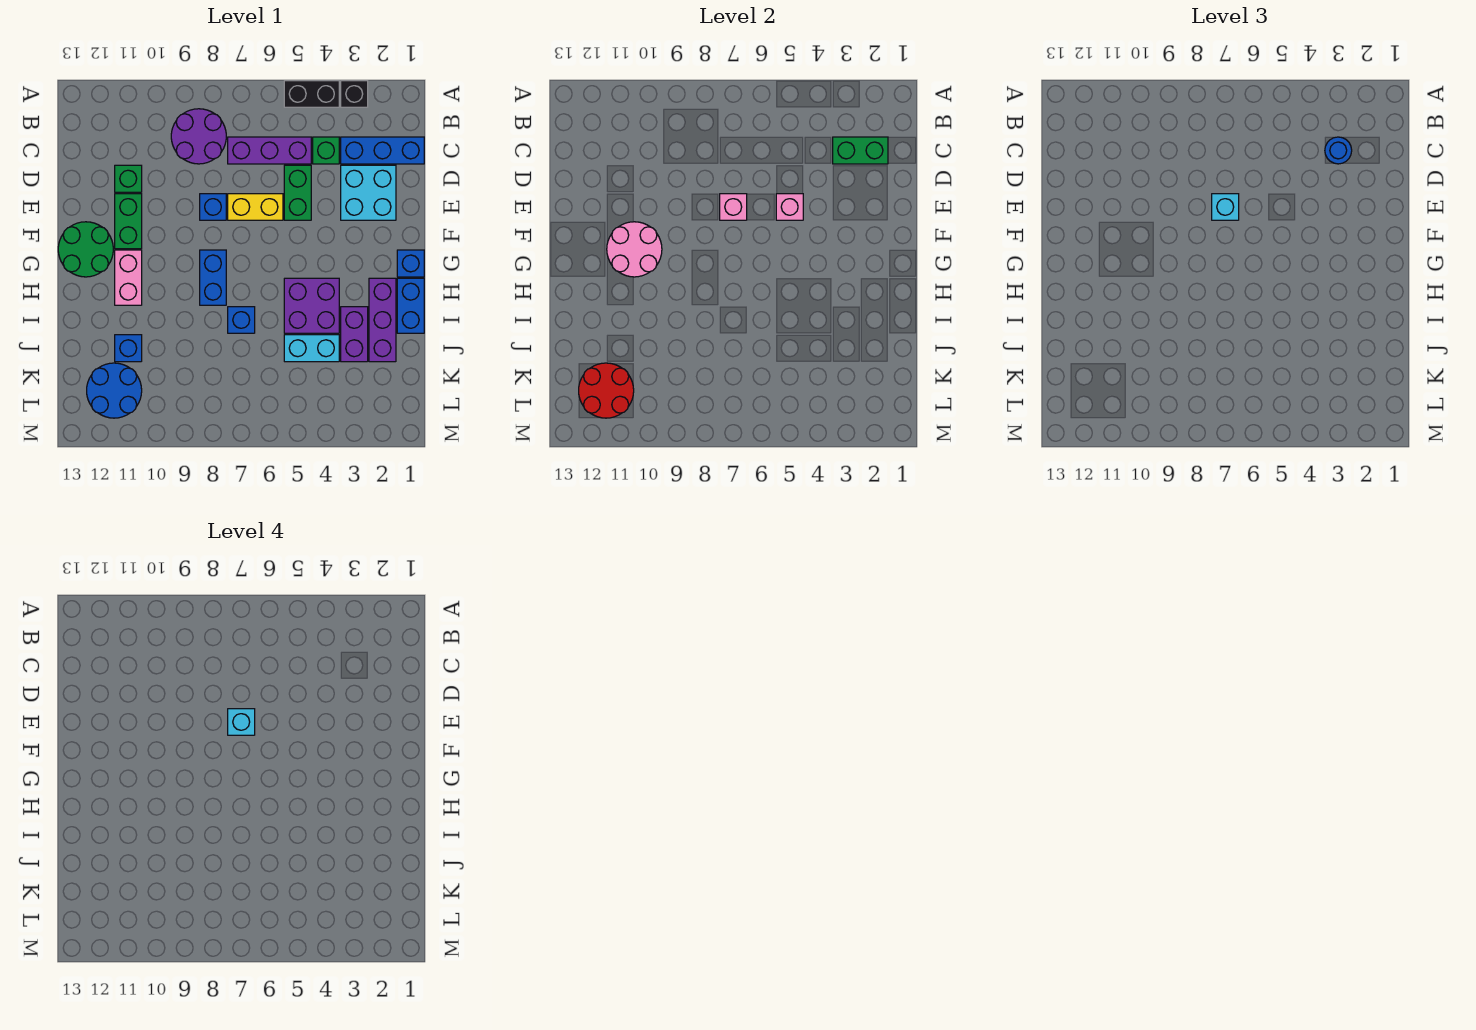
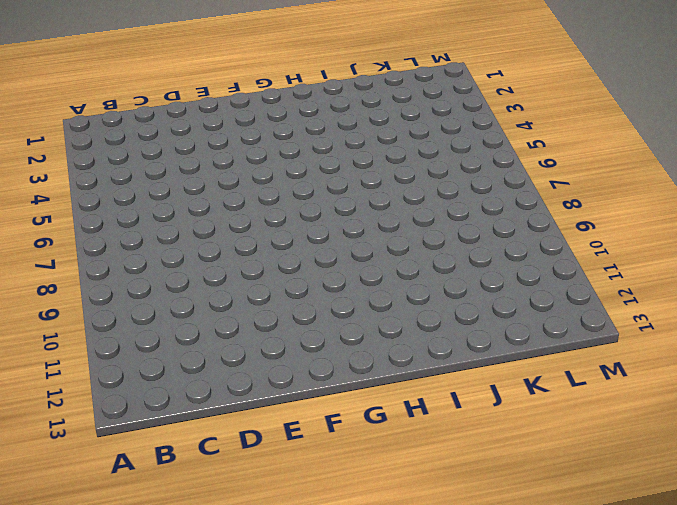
none -> black brick A3 level 1
none -> black brick A4:A5 level 1
none -> purple round brick B8:C9 level 1
none -> blue brick C1:C3 level 1

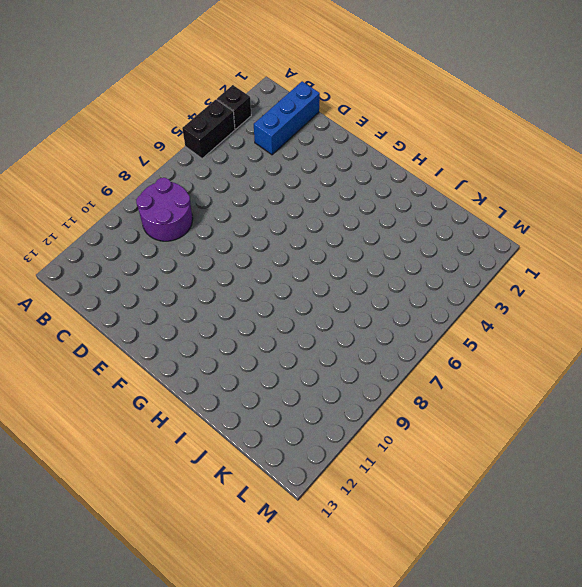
none -> green brick C4 level 1
none -> purple brick C5:C7 level 1
none -> cyan brick D2:E3 level 1
none -> green brick D5:E5 level 1

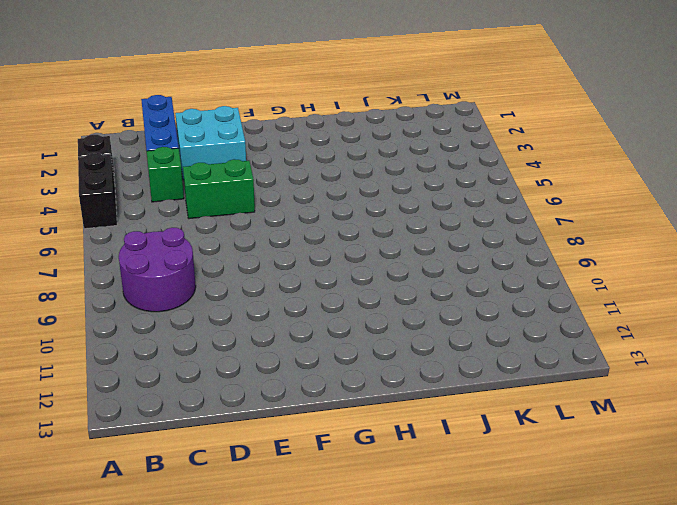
none -> purple brick C5:C7 level 1
none -> green brick D11 level 1
none -> yellow brick E6:E7 level 1
none -> blue brick E8 level 1

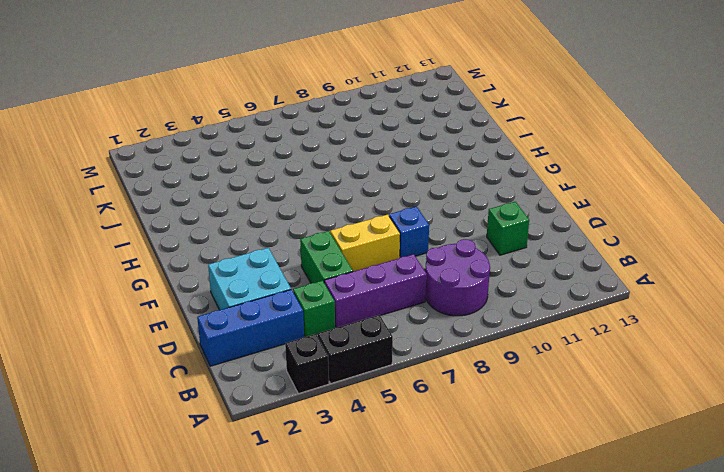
none -> green brick E11:F11 level 1
none -> green round brick F12:G13 level 1
none -> blue brick G1 level 1
none -> blue brick G8:H8 level 1

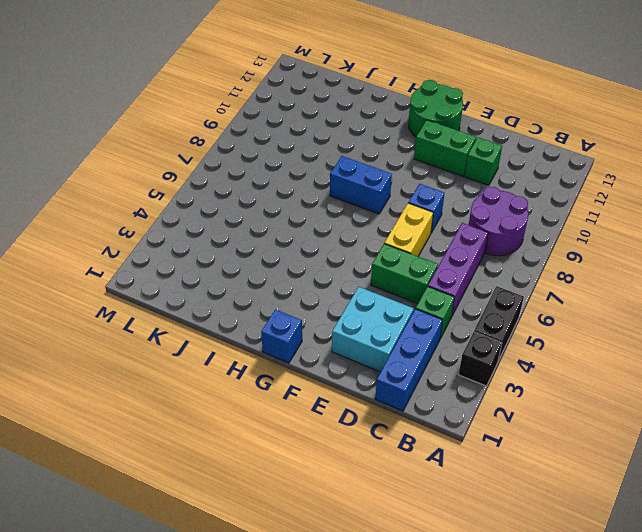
none -> pink brick G11:H11 level 1
none -> blue brick H1:I1 level 1
none -> purple brick H2:J2 level 1
none -> purple brick H4:I5 level 1

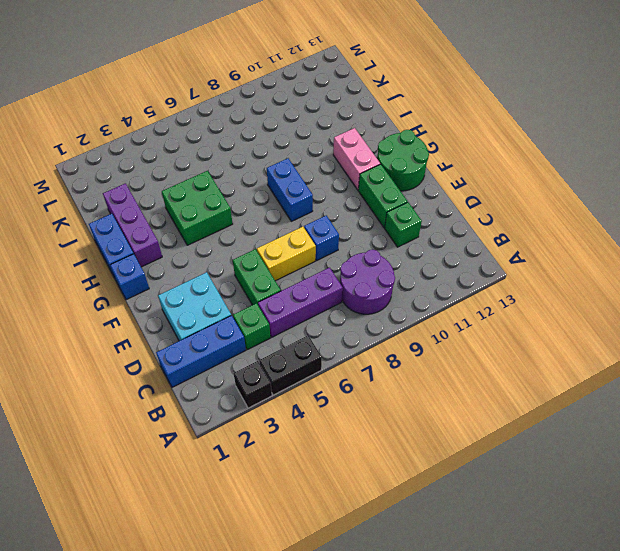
green brick H4:I5 level 1 -> purple brick H4:I5 level 1
none -> purple brick I3:J3 level 1
none -> blue brick I7 level 1
none -> cyan brick J4:J5 level 1
none -> blue brick J11 level 1

